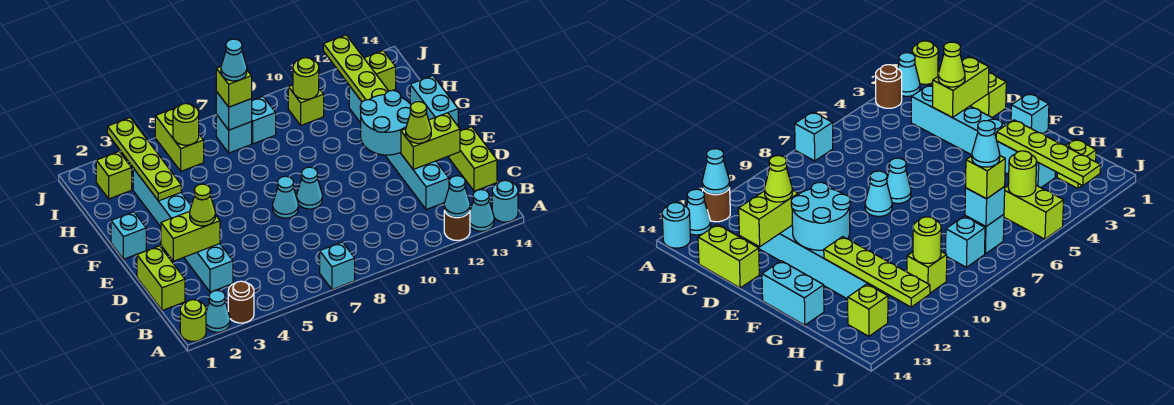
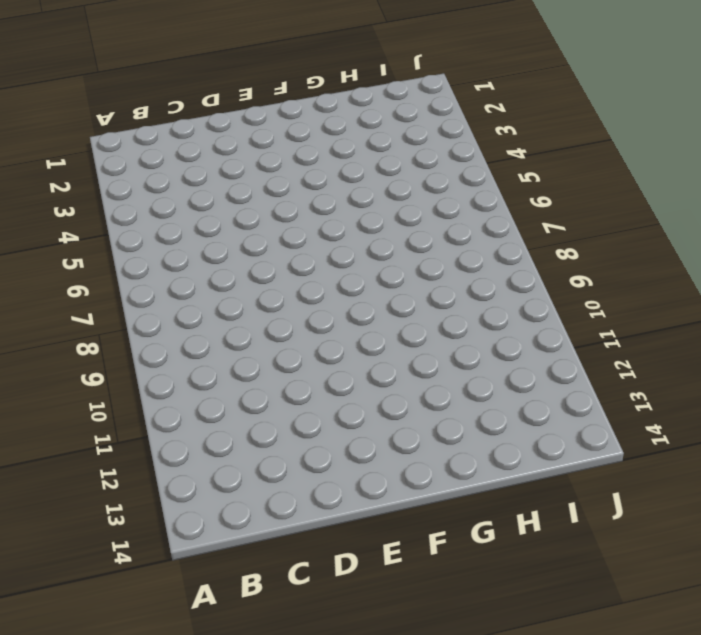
none -> lime round brick A1 level 1
none -> cyan cone A2 level 1
none -> brown round brick A3 level 1
none -> cyan brick A7 level 1

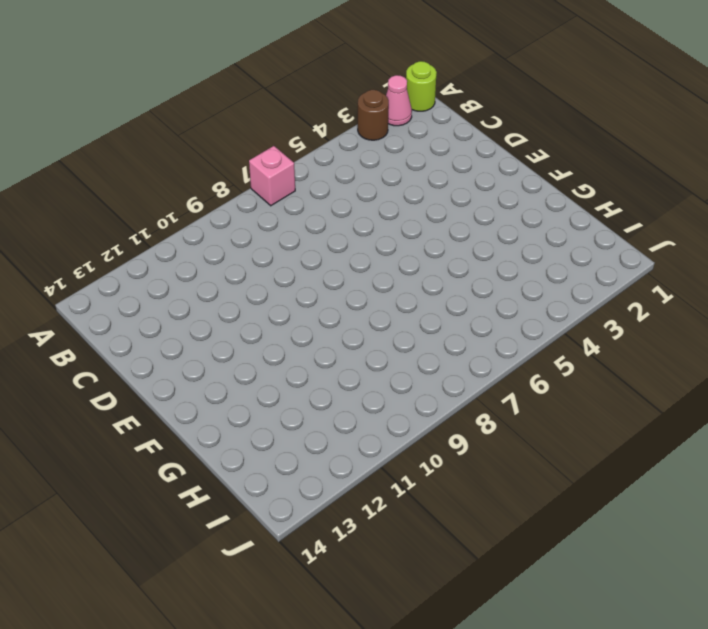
pink cone A2 level 1 -> cyan cone A2 level 1
pink brick A7 level 1 -> cyan brick A7 level 1
none -> brown round brick A12 level 1
none -> cyan cone A13 level 1
none -> cyan round brick A14 level 1
none -> lime brick C1:D1 level 1

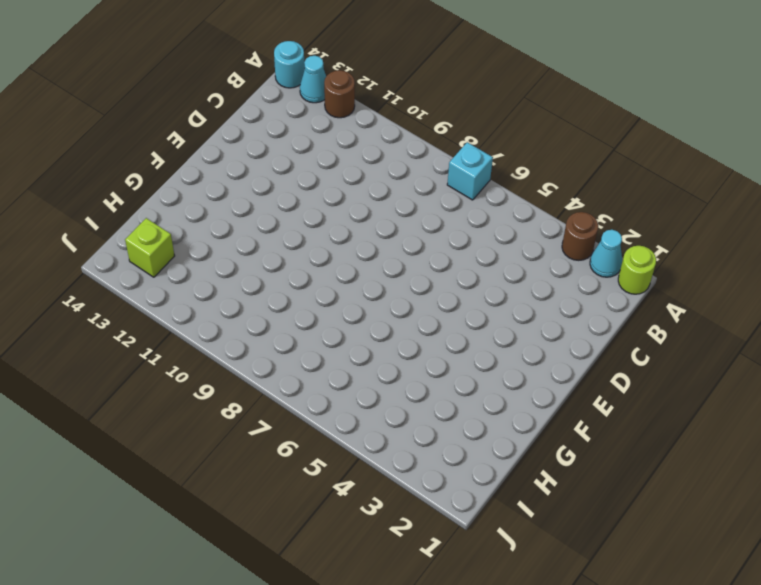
none -> lime brick C1:D1 level 1
none -> cyan brick C3:H3 level 1
none -> cyan brick C12:H12 level 1
none -> lime brick C14:D14 level 1

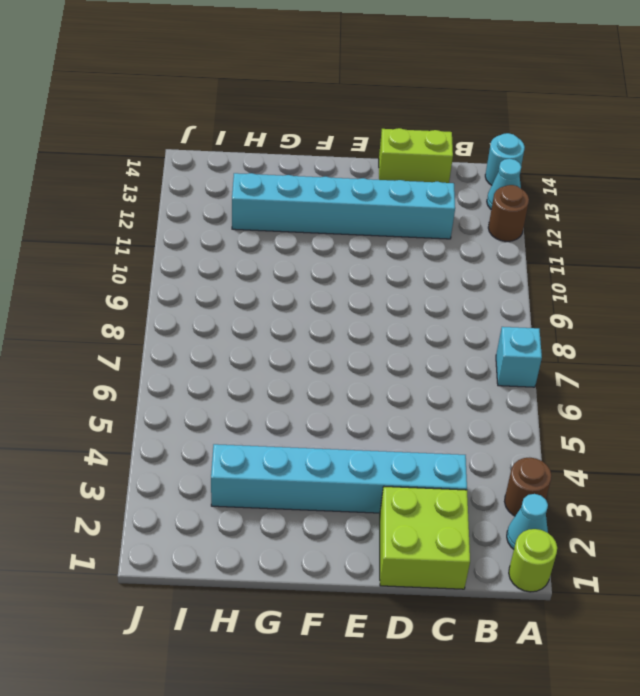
lime brick C1:D2 level 1 -> lime brick C1:D1 level 1
none -> cyan cone E7 level 1
none -> cyan cone E8 level 1
none -> cyan brick F1 level 1
none -> cyan brick F14:G14 level 1

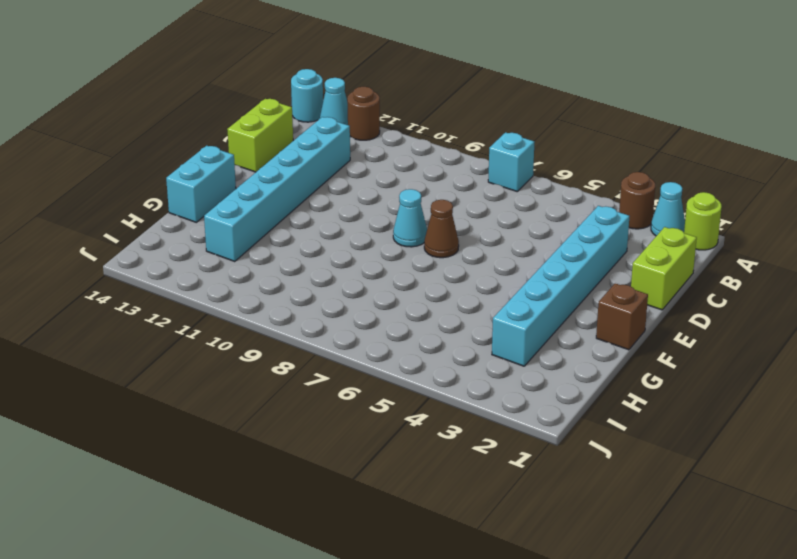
brown cone E7 level 1 -> cyan cone E7 level 1
brown brick F1 level 1 -> cyan brick F1 level 1
none -> lime brick I2 level 1
none -> lime brick I5:J5 level 1
none -> cyan brick I7 level 1
none -> cyan brick I8 level 1

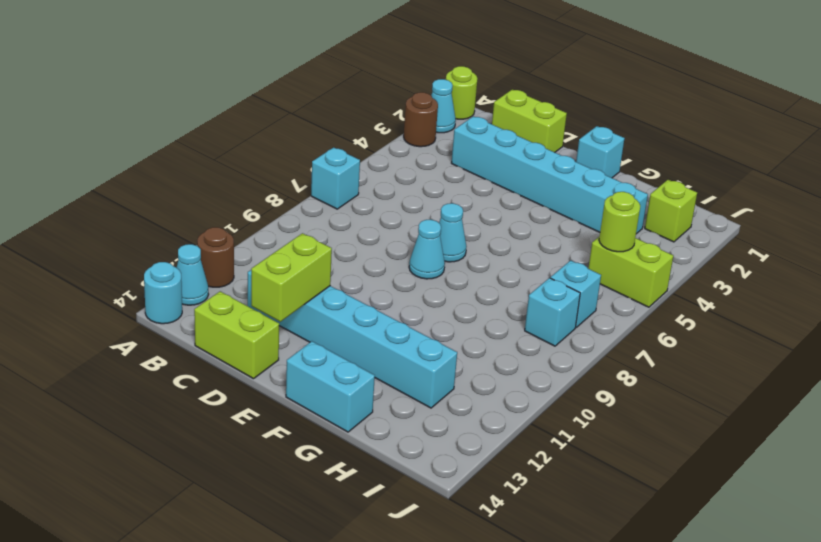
none -> lime brick I10 level 1
none -> lime brick I13 level 1
none -> cyan cone A12 level 2
none -> lime brick D2:D3 level 2

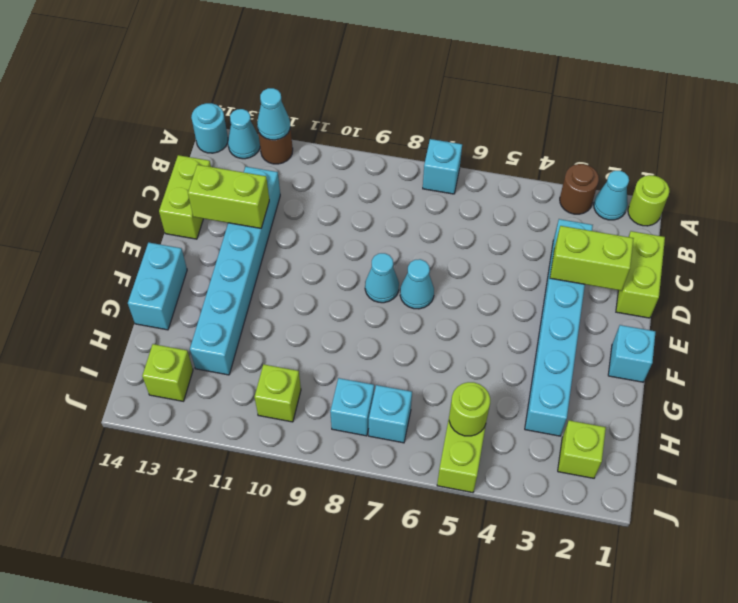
none -> cyan round brick E11:F12 level 2
none -> lime plate G3:J3 level 2
none -> lime plate G12:J12 level 2
none -> cyan brick I7 level 2

